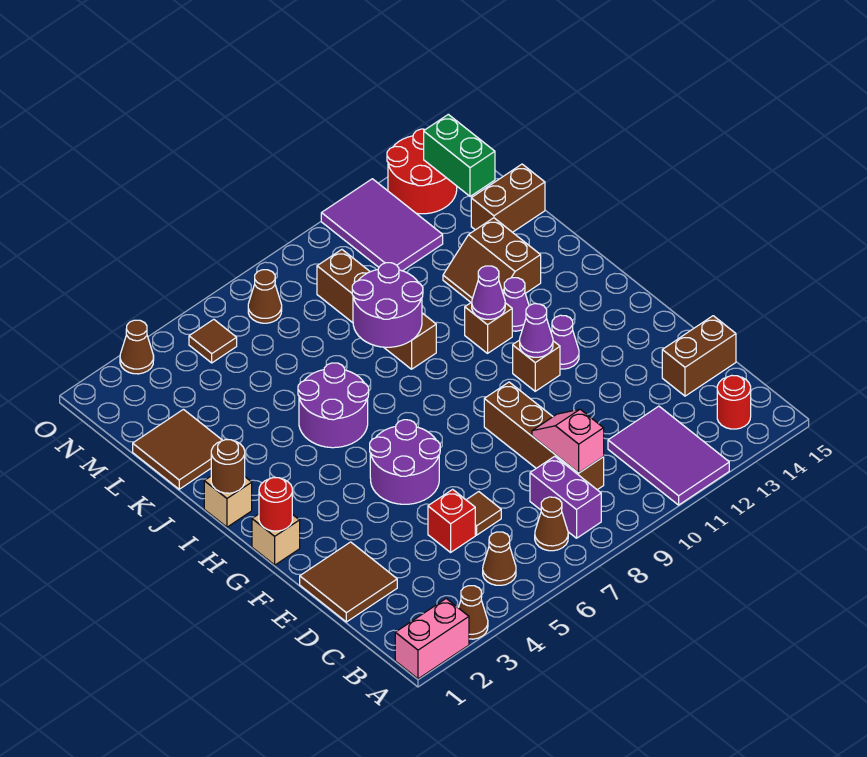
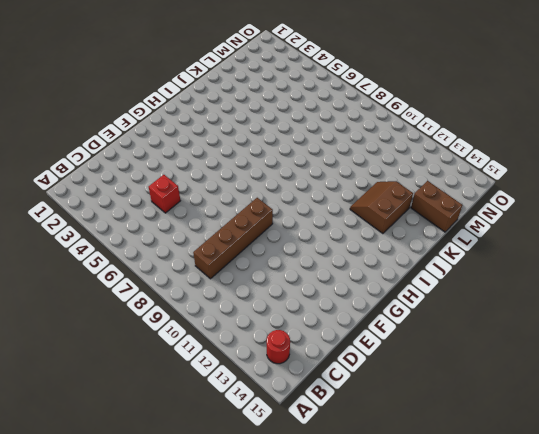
none -> pink brick A1:A2 level 1
none -> brown cone A3 level 1
none -> purple tile A11:C12 level 1
none -> brown cone B5 level 1

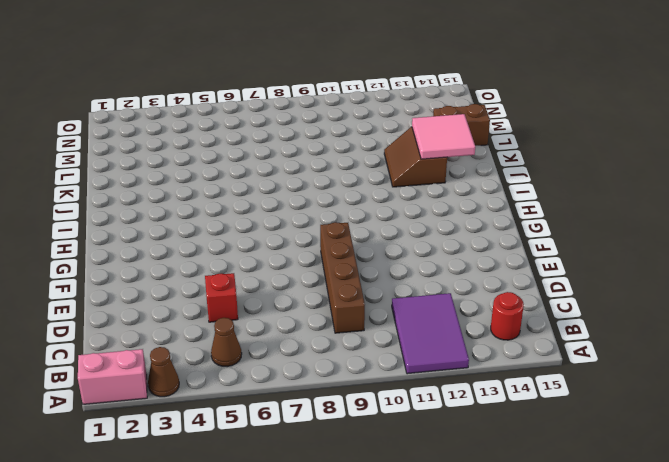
pink tile J13:K14 level 2 -> none
none -> brown cone B7 level 1
none -> purple brick B8:C8 level 1
none -> brown tile D1:E2 level 1
none -> brown tile D6 level 1

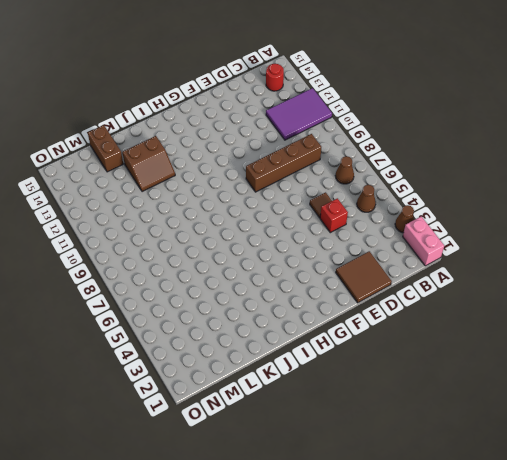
none -> purple brick B8:C8 level 1
none -> brown brick D14:D15 level 1
none -> purple round brick F5:G6 level 1
none -> tan brick G1 level 1

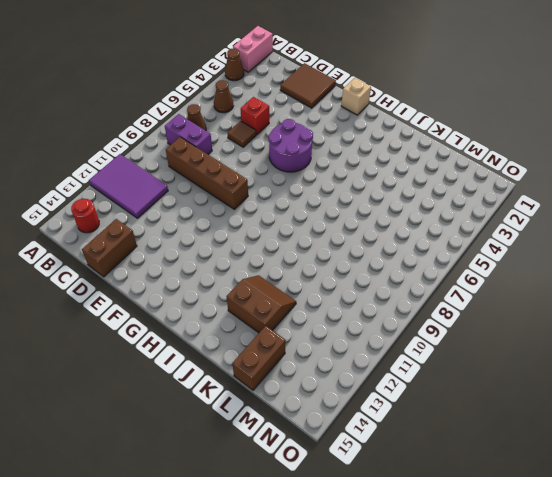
none -> brown brick G11 level 1
none -> purple cone G12 level 1
none -> tan brick I1 level 1
none -> purple round brick I5:J6 level 1

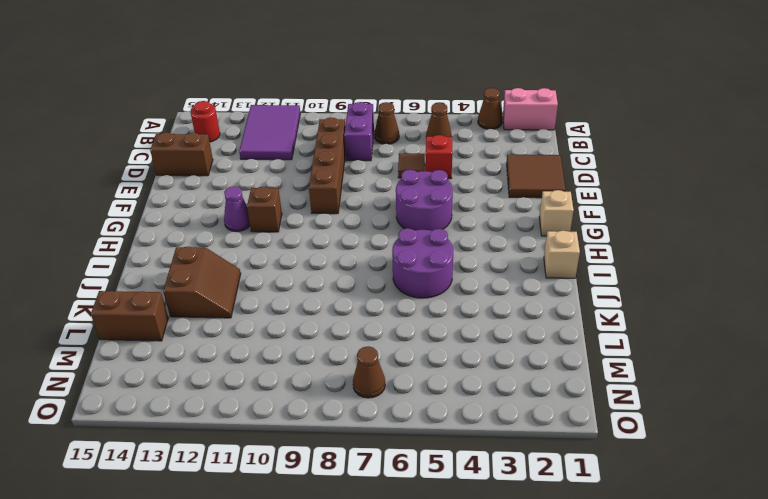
none -> brown brick I11 level 1
none -> purple cone I12 level 1
none -> brown brick J9:M9 level 1
none -> brown tile K1:L2 level 1

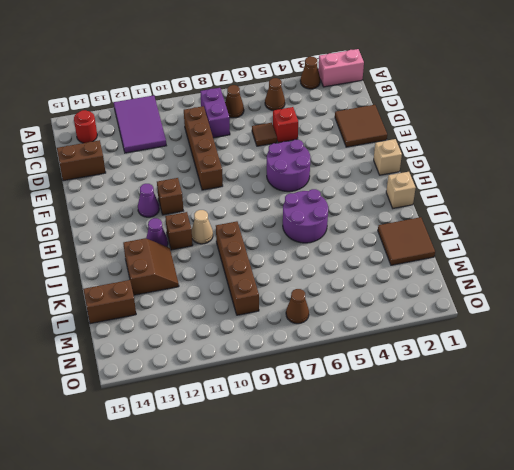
tan cone I10 level 1 -> none
none -> purple tile M11:O12 level 1
none -> brown tile N5 level 1
none -> red round brick N13:O14 level 1
none -> brown cone O3 level 1

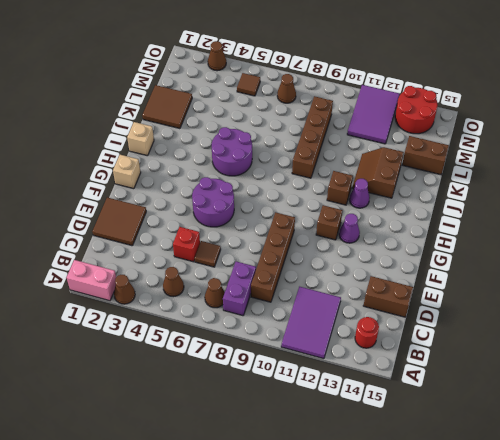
none -> pink slope C9:D9 level 2 top C
none -> red round brick G1 level 2
none -> purple cone G11 level 2
none -> brown round brick I1 level 2

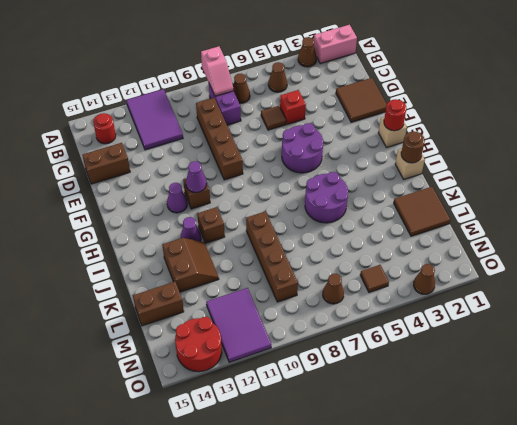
pink slope A8:B8 level 2 top A -> pink slope C9:D9 level 2 top C
none -> purple cone I11 level 2
none -> purple round brick J8:K9 level 2
none -> green brick M14:N14 level 2

